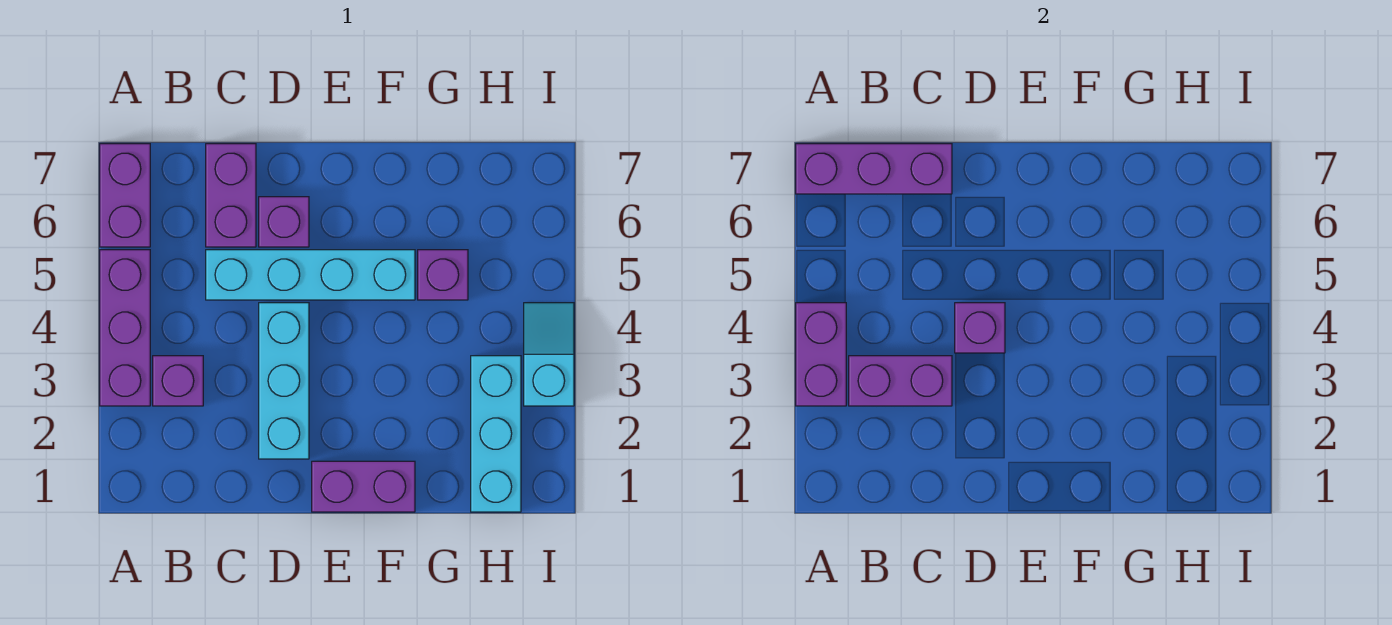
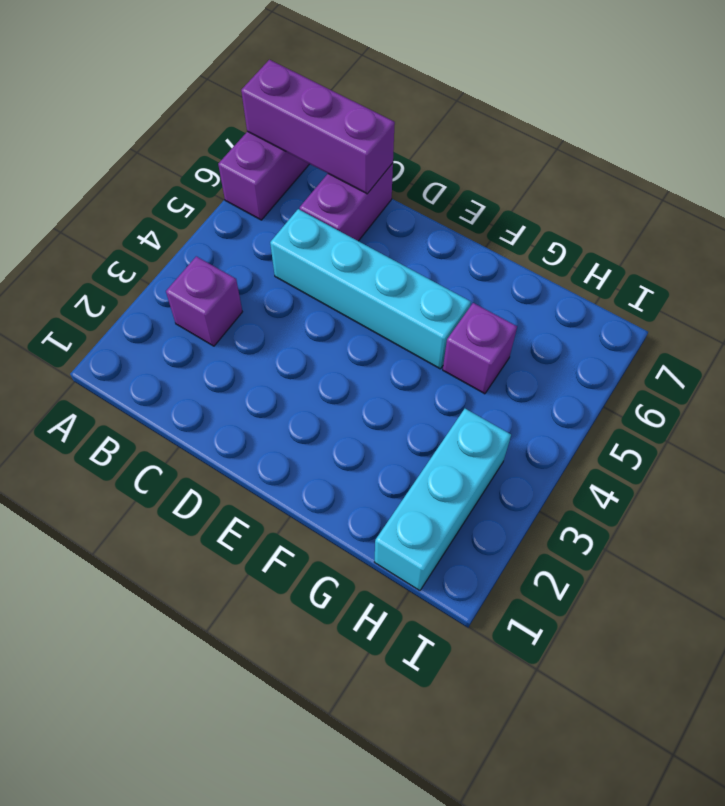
none -> purple brick A3:A5 level 1
none -> cyan brick D2:D4 level 1
none -> purple brick D6 level 1

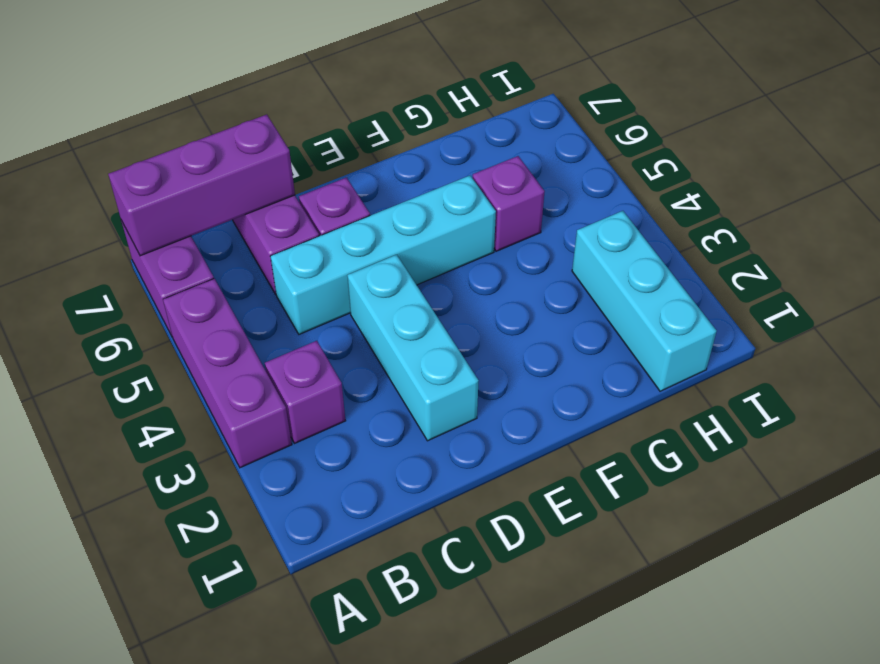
none -> purple brick E1:F1 level 1
none -> cyan slope I3:I4 level 1 top 3
none -> purple brick A3:A4 level 2

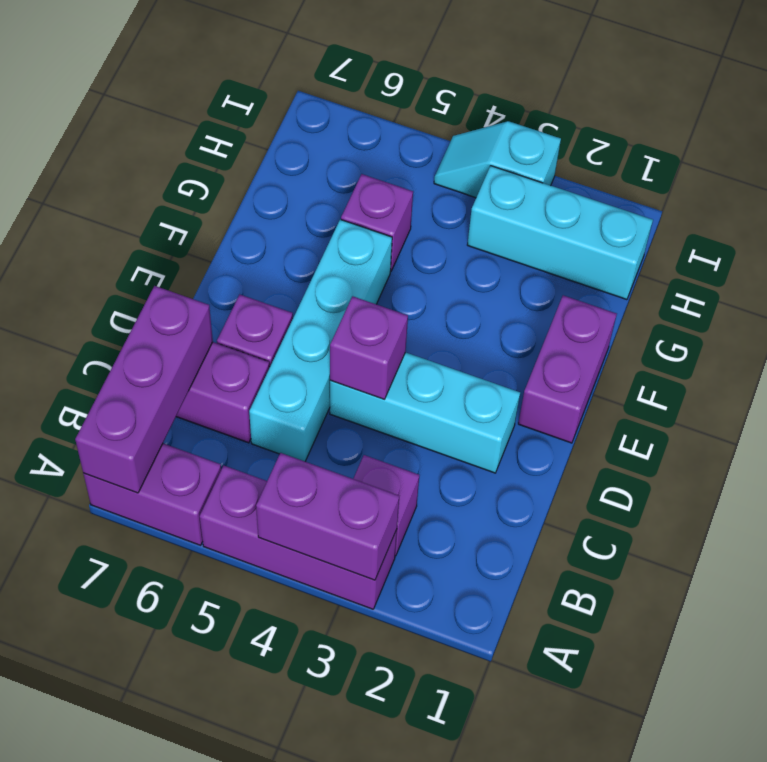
none -> purple brick B3:C3 level 2

